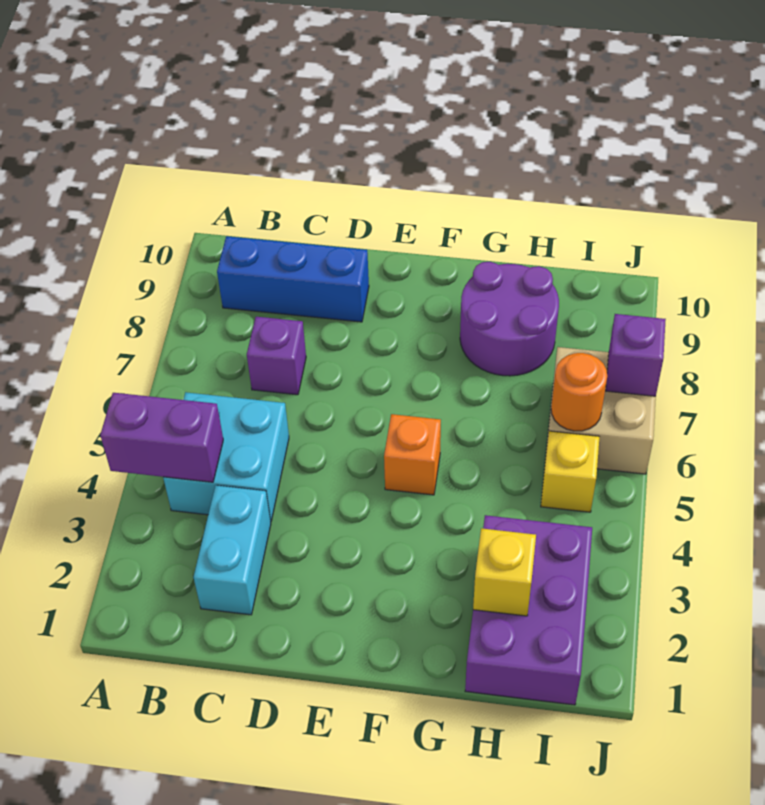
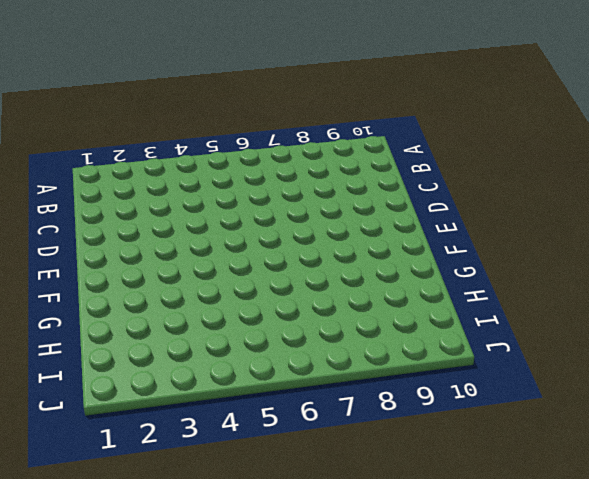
none -> cyan brick B4:C5 level 1
none -> blue brick B9:D9 level 1
none -> cyan brick C2:C3 level 1

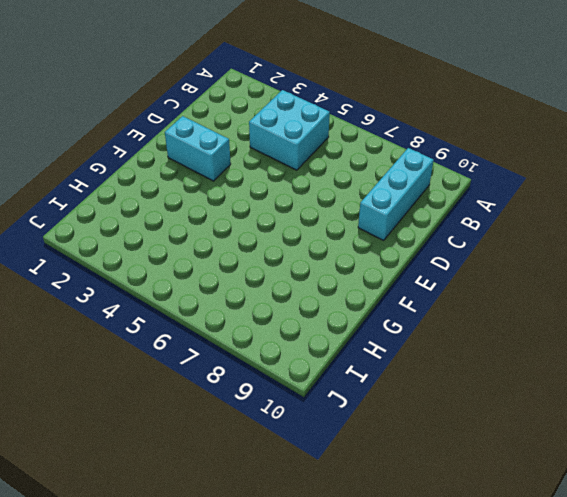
cyan brick B9:D9 level 1 -> blue brick B9:D9 level 1
cyan brick E2:E3 level 1 -> cyan brick C2:C3 level 1
none -> purple brick C7 level 1
none -> orange brick F5 level 1
none -> purple round brick G8:H9 level 1

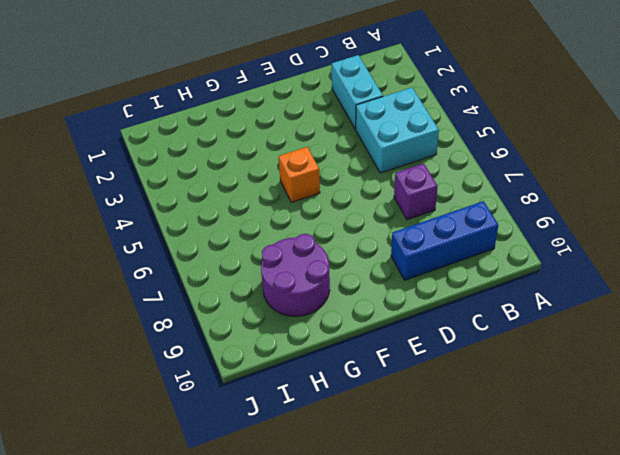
none -> purple brick H1:I3 level 1
none -> yellow brick I5 level 1
none -> tan brick I6:J7 level 1

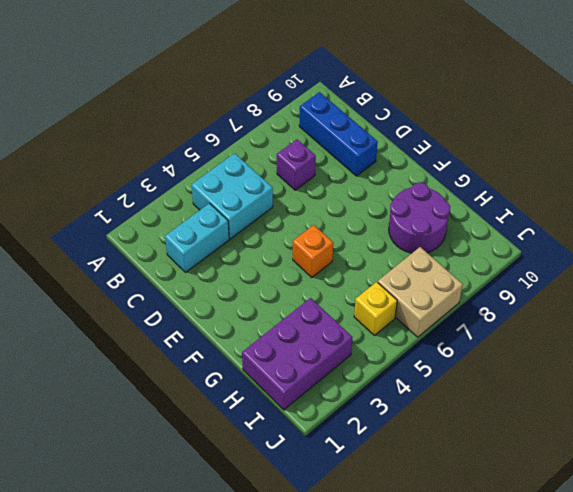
none -> purple brick A4:B4 level 2
none -> yellow brick H2 level 2
none -> orange round brick I6 level 2

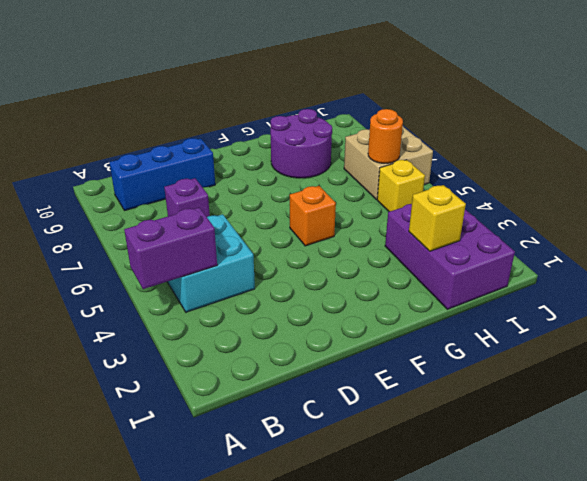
none -> cyan brick C2:C3 level 1
none -> purple brick J7 level 2

